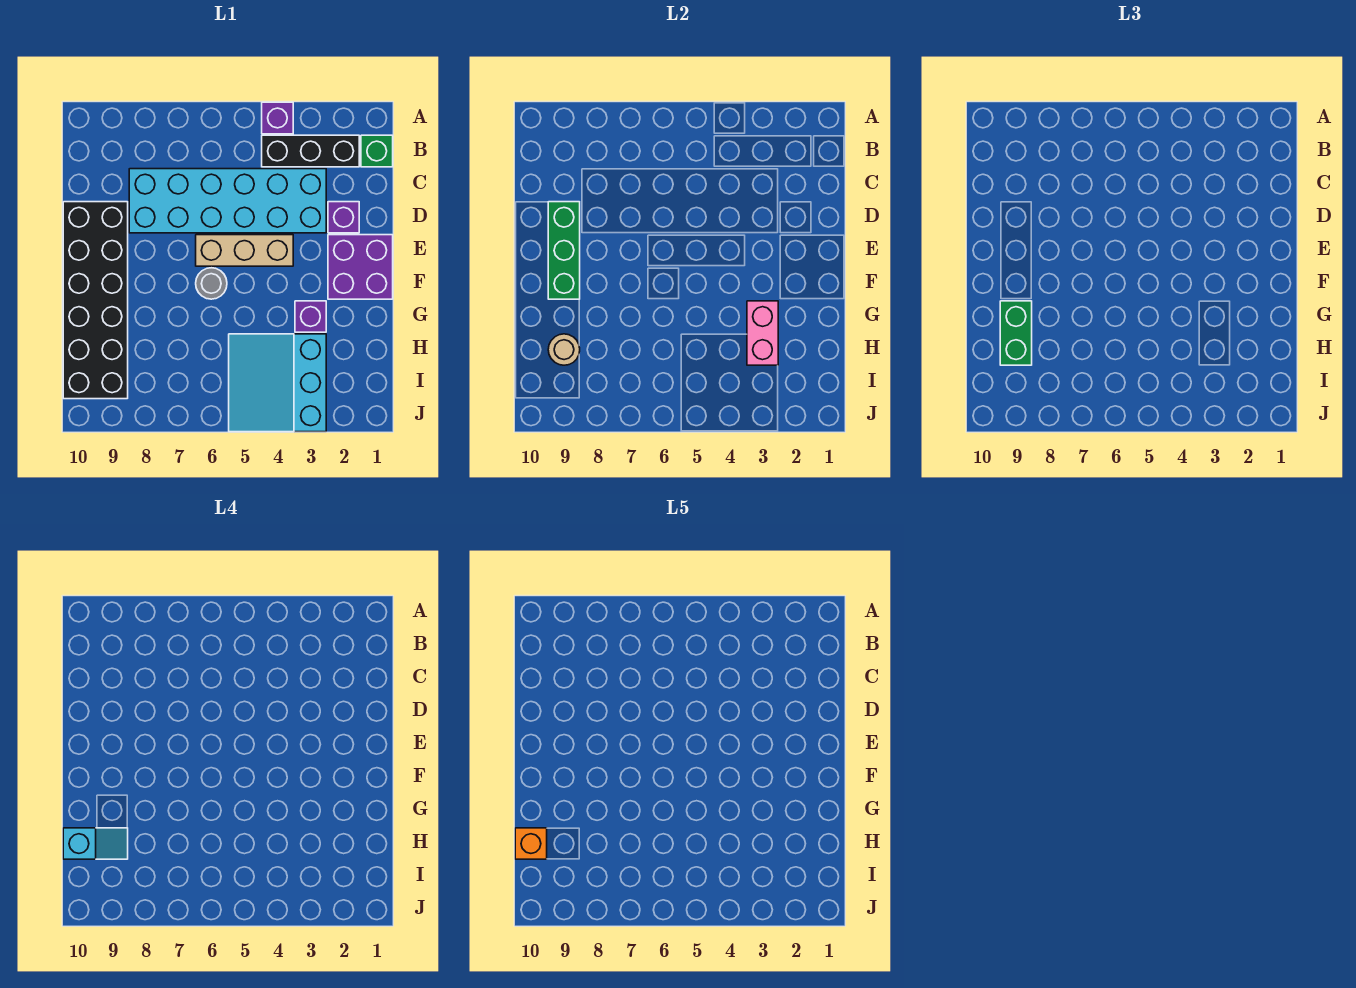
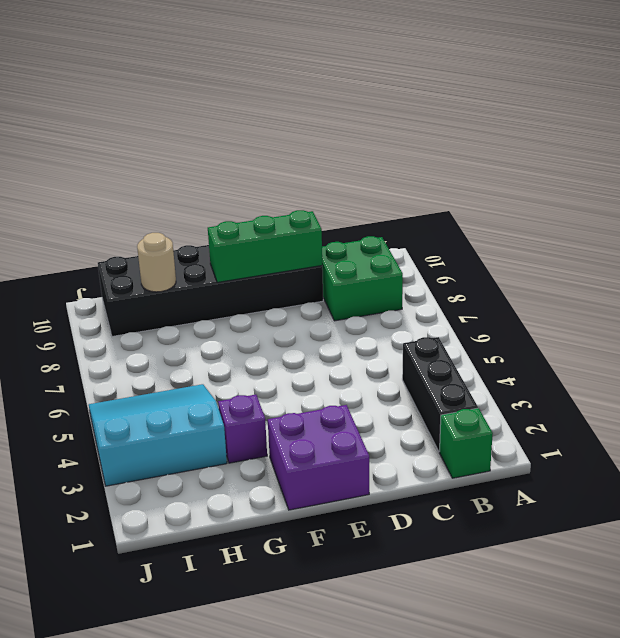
green brick B8:C9 level 1 -> cyan brick C3:D8 level 1
none -> purple brick A4 level 1
none -> purple brick D2 level 1
none -> tan brick E4:E6 level 1

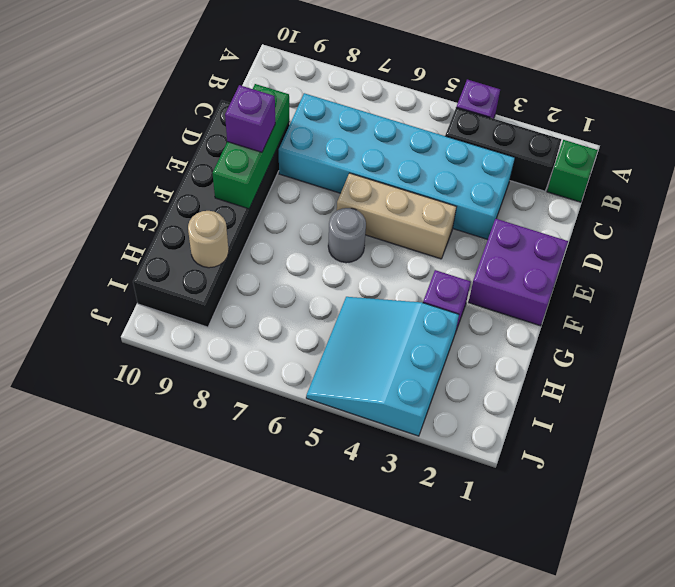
purple brick E9 level 3 -> purple brick D2 level 1
none -> pink brick G3:H3 level 2
none -> green brick G9:H9 level 3
none -> cyan slope H9:H10 level 4 top 10

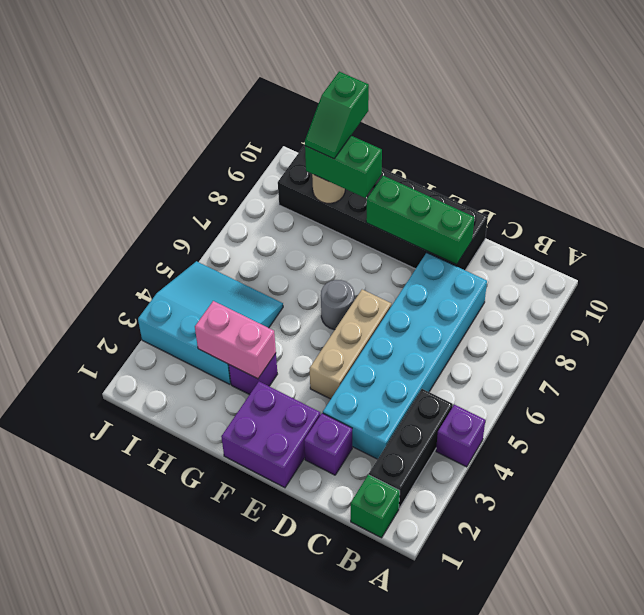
green slope H9:H10 level 4 top 10 -> cyan slope H9:H10 level 4 top 10
none -> orange brick H10 level 5

